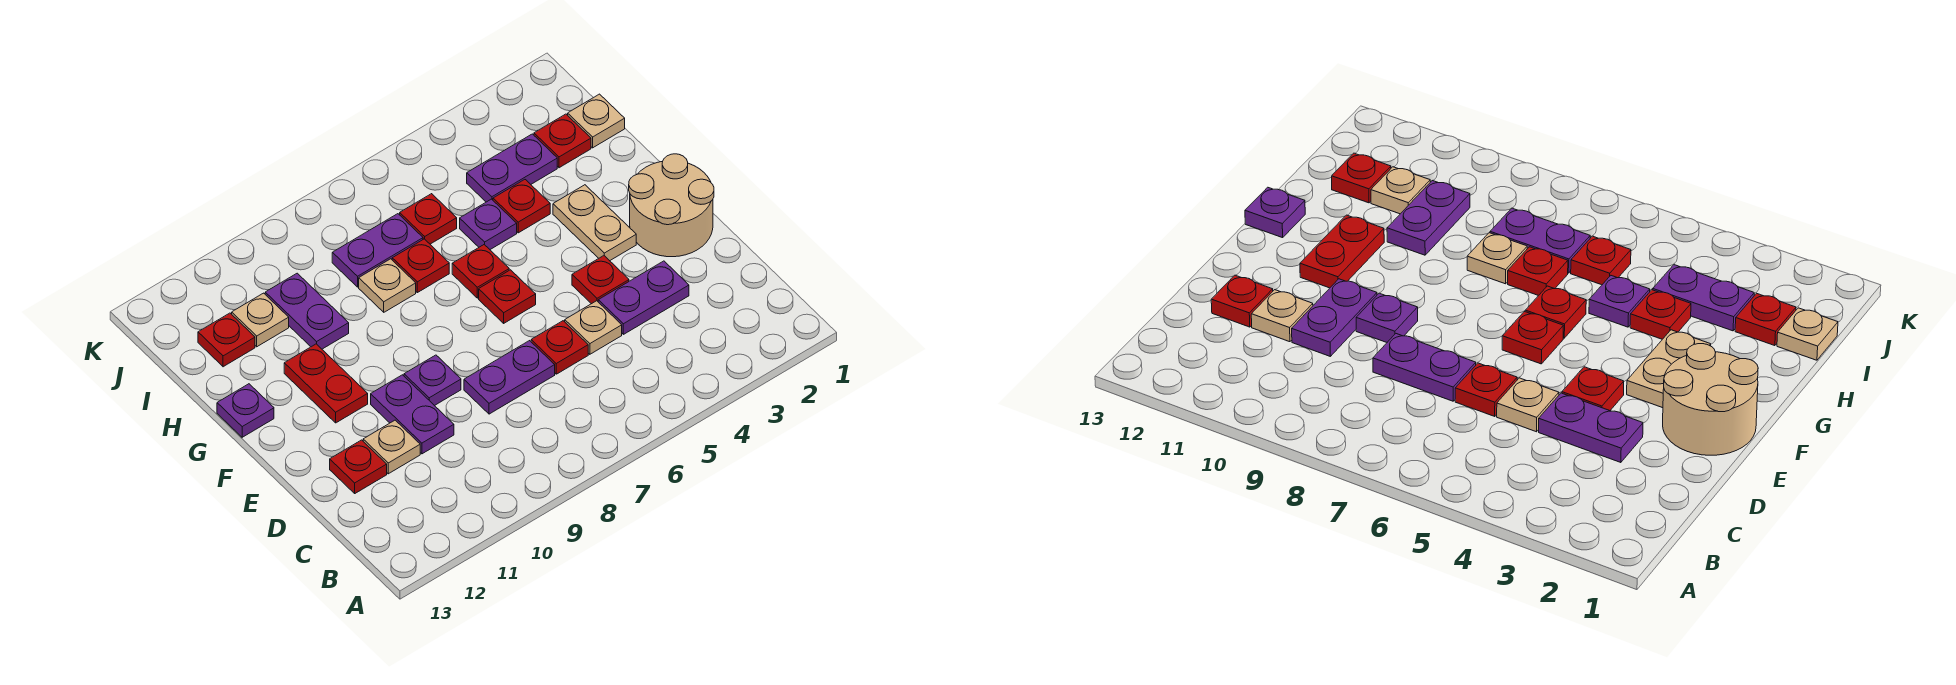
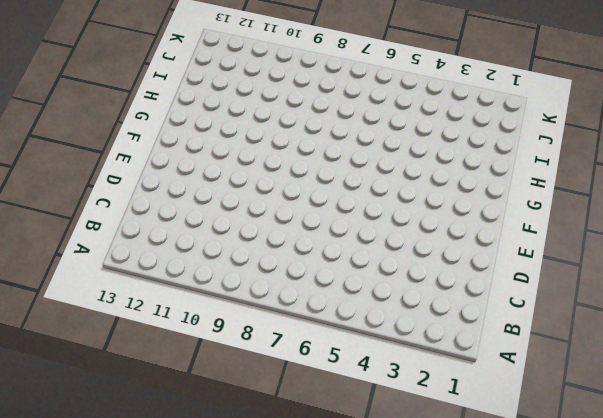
none -> purple plate D3:D4 level 1
none -> tan plate D5 level 1
none -> red plate D6 level 1

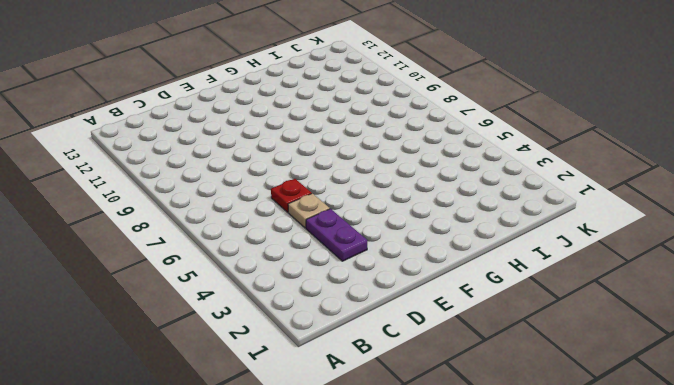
none -> purple plate D7:D8 level 1
none -> purple plate D10:E10 level 1
none -> tan plate D11 level 1

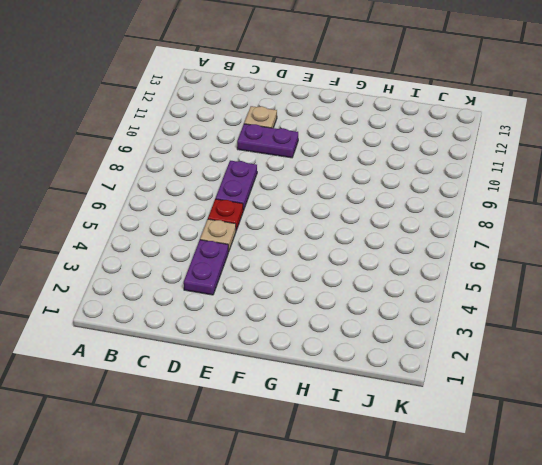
none -> red plate D12 level 1
none -> tan round brick E1:F2 level 1
none -> red plate E4 level 1

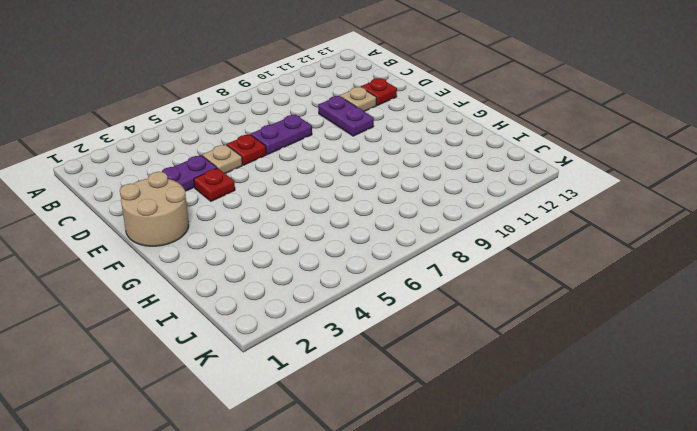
none -> purple plate E9 level 1
none -> tan plate F3:G3 level 1
none -> red plate F6 level 1

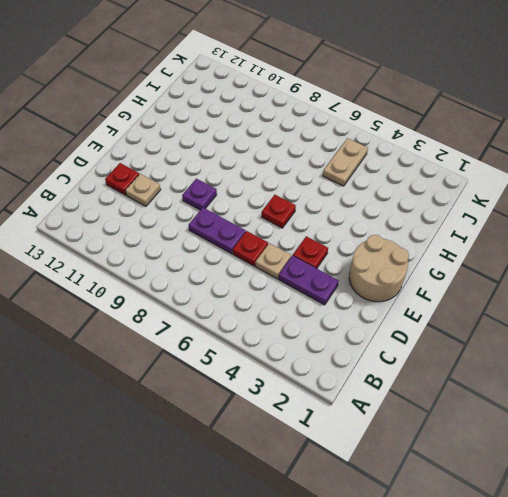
tan plate I5:J5 level 1 -> tan plate F3:G3 level 1
none -> purple plate D10:E10 level 1
none -> red plate F11:G11 level 1
none -> red plate G6 level 1

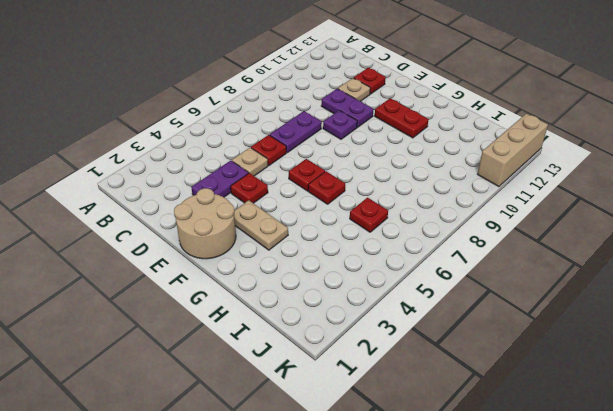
tan brick K11:K13 level 1 -> none
none -> purple plate G13 level 1
none -> red plate H4 level 1
none -> purple plate H5 level 1

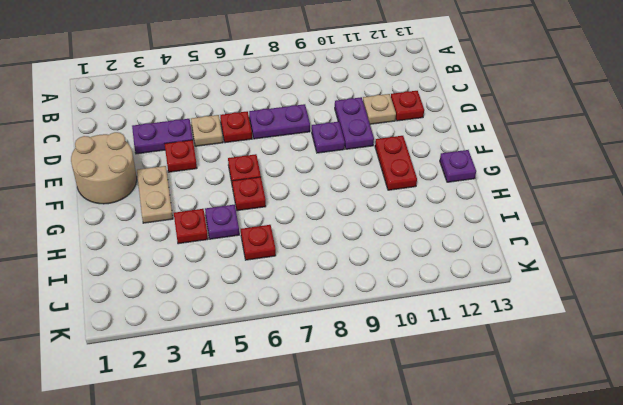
none -> red plate H7 level 1
none -> tan plate H8 level 1
none -> purple plate H10:I10 level 1

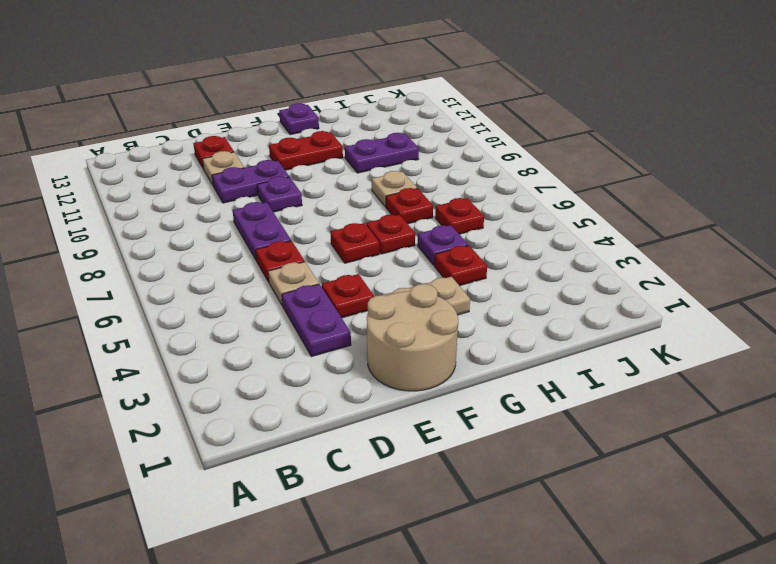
none -> tan plate I1 level 1
none -> red plate I2 level 1
none -> purple plate I3:I4 level 1

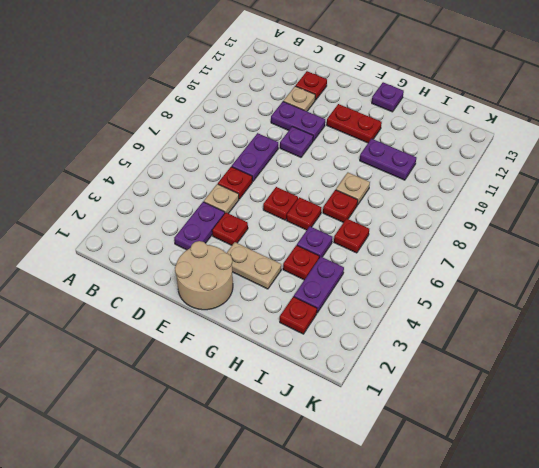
none -> tan plate I1 level 1
none -> purple plate I7:I8 level 1
none -> tan plate I11 level 1

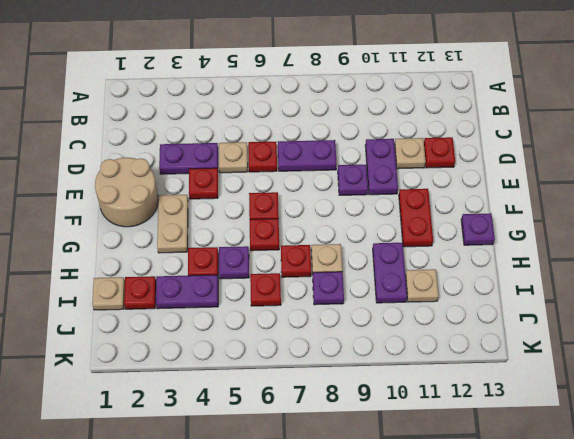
purple plate I8 level 1 -> purple plate I7:I8 level 1
none -> red plate I12 level 1

